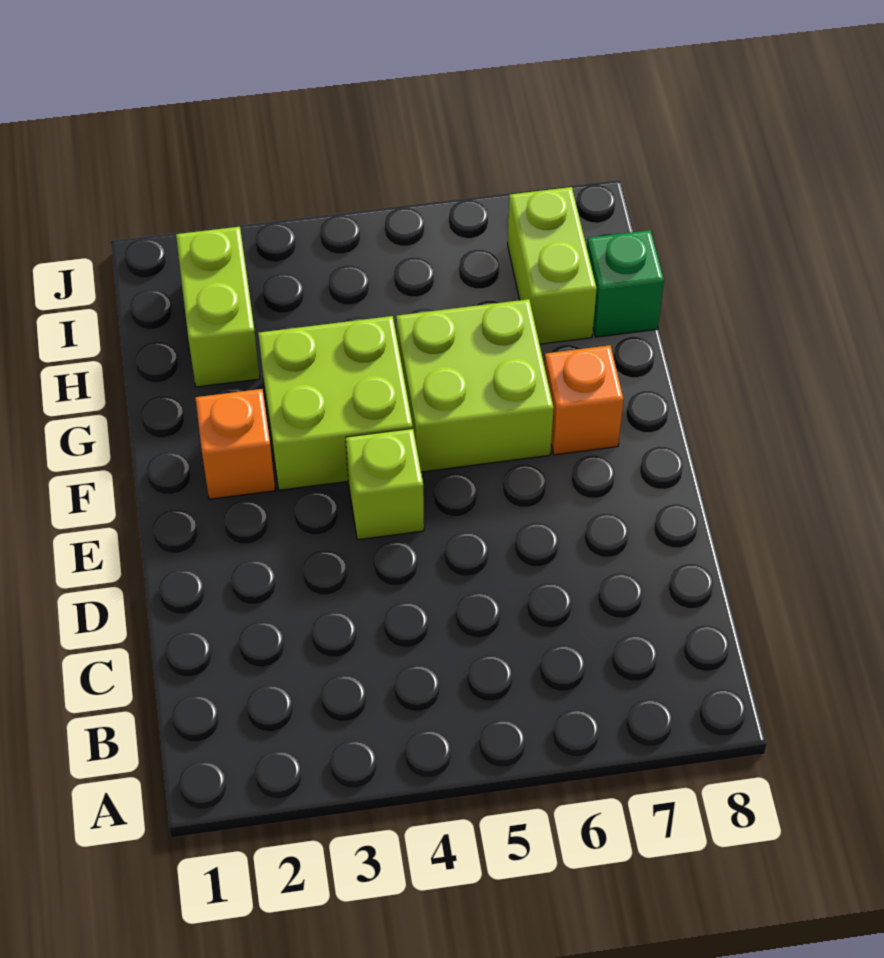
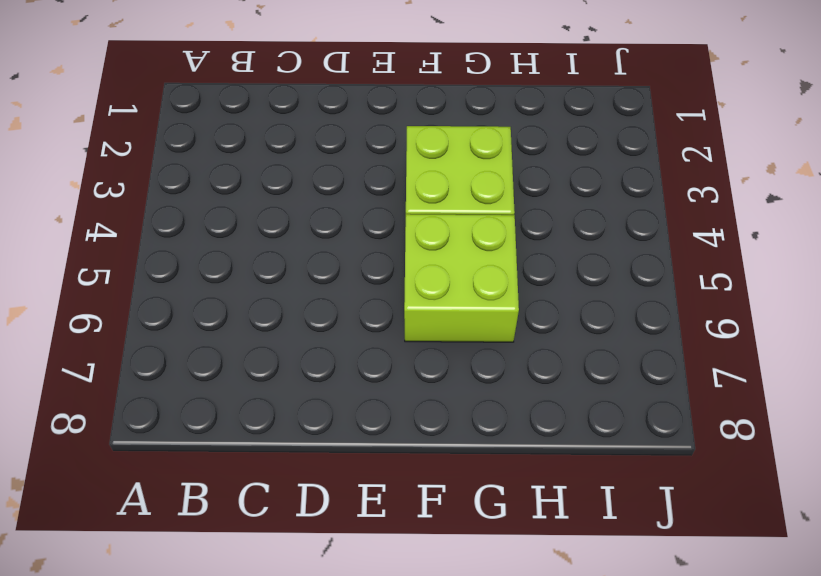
none -> lime brick E4 level 1
none -> orange brick F2 level 1

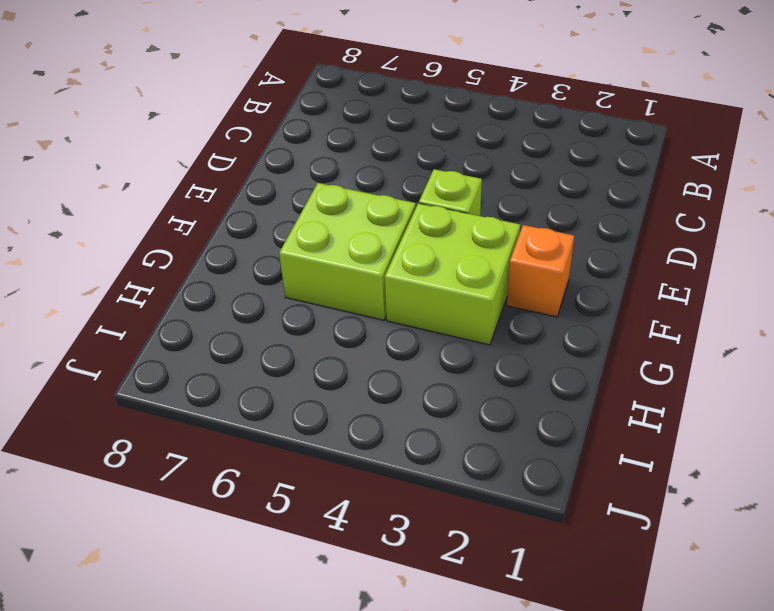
none -> orange brick F7 level 1
none -> lime brick H2:I2 level 1

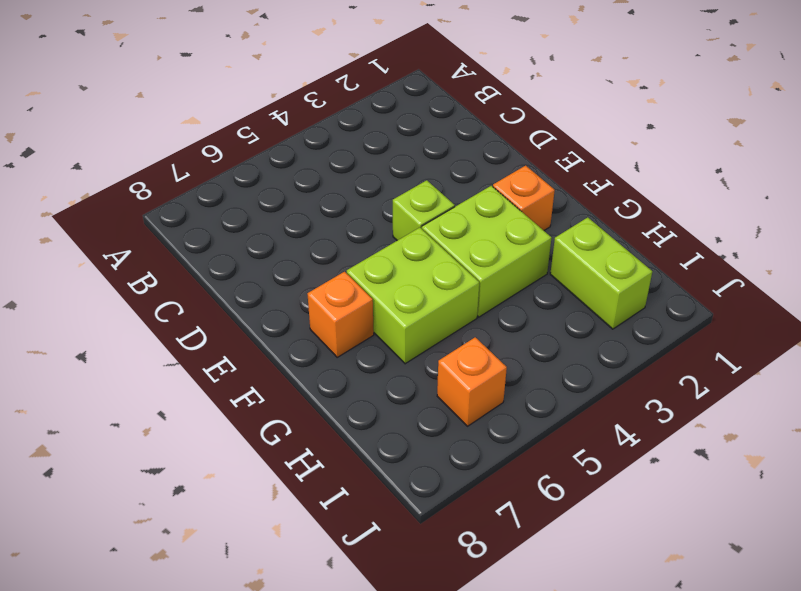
orange brick I6 level 1 -> none
none -> lime brick H7:I7 level 1
none -> green brick H8 level 1

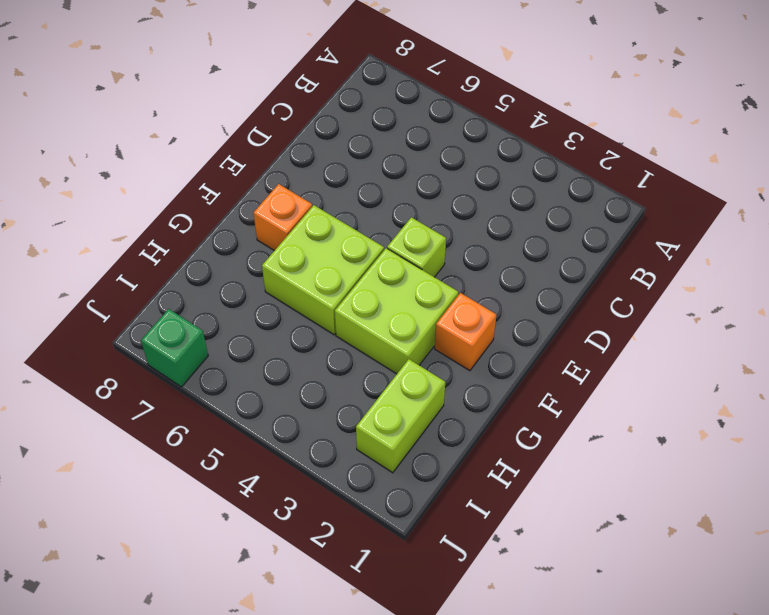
green brick J7 level 1 -> green brick H8 level 1
none -> lime brick H7:I7 level 1

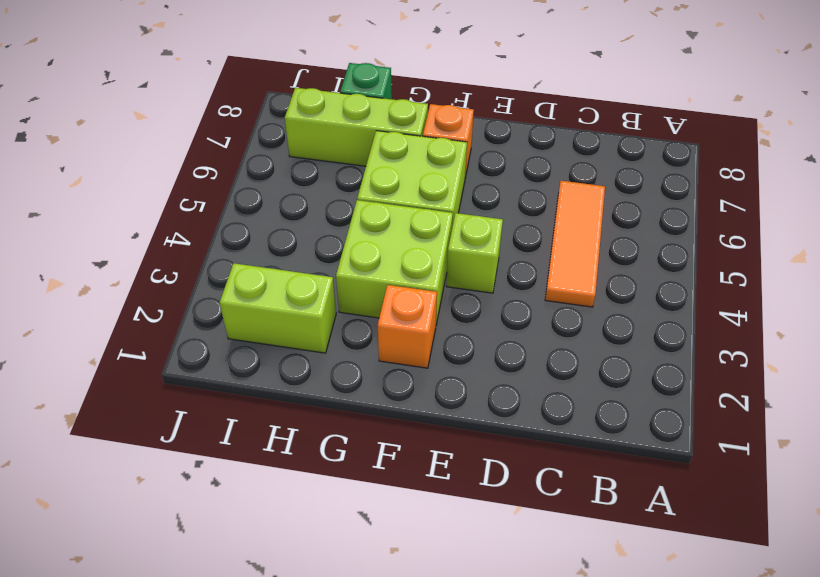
orange tile C4:C6 level 1 -> none
lime brick G7:I7 level 1 -> lime brick H7:I7 level 1

